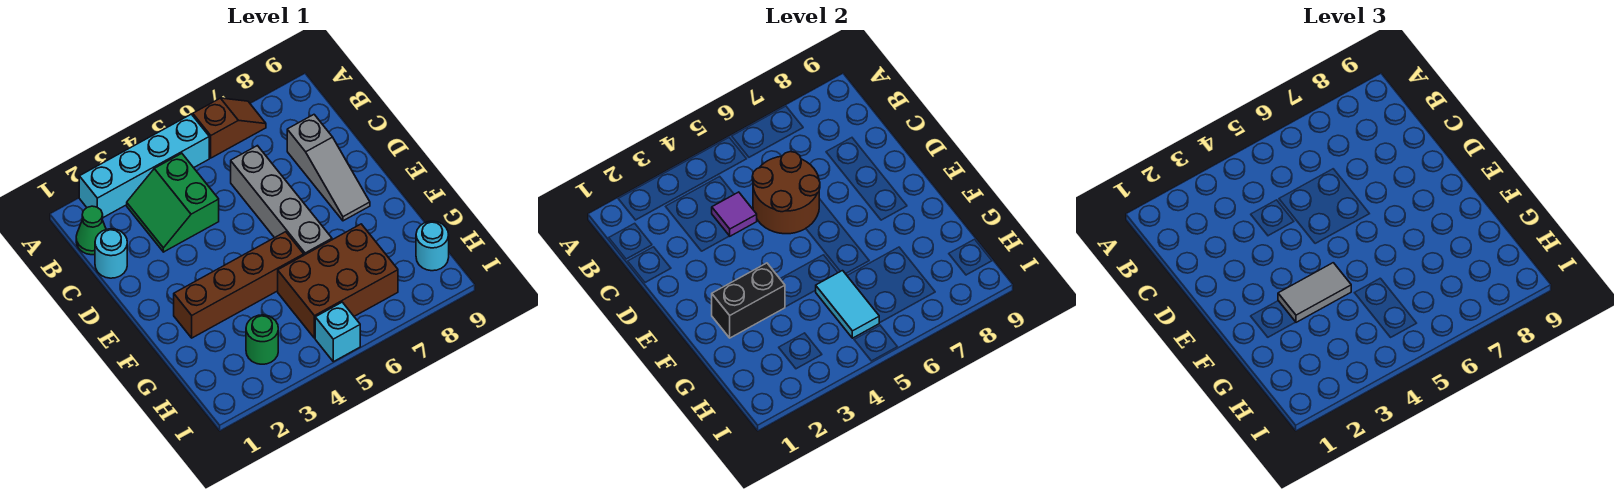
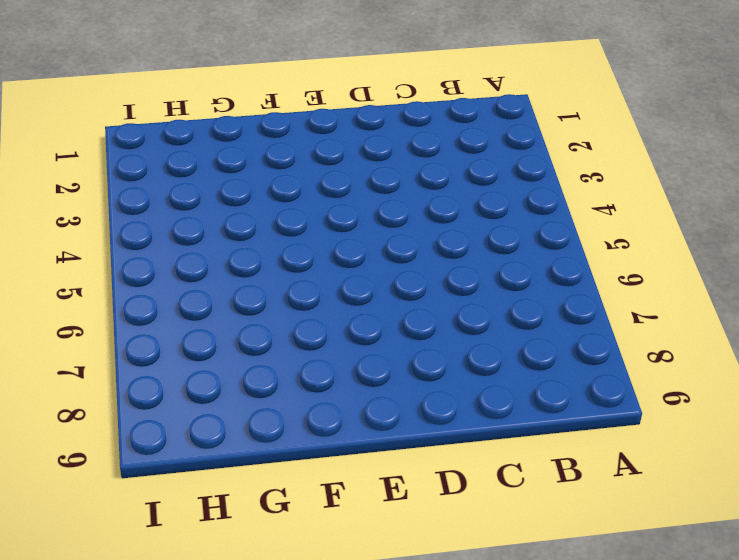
none -> cyan brick A2:A5 level 1
none -> brown slope A6:A7 level 1 top 6
none -> green cone B1 level 1

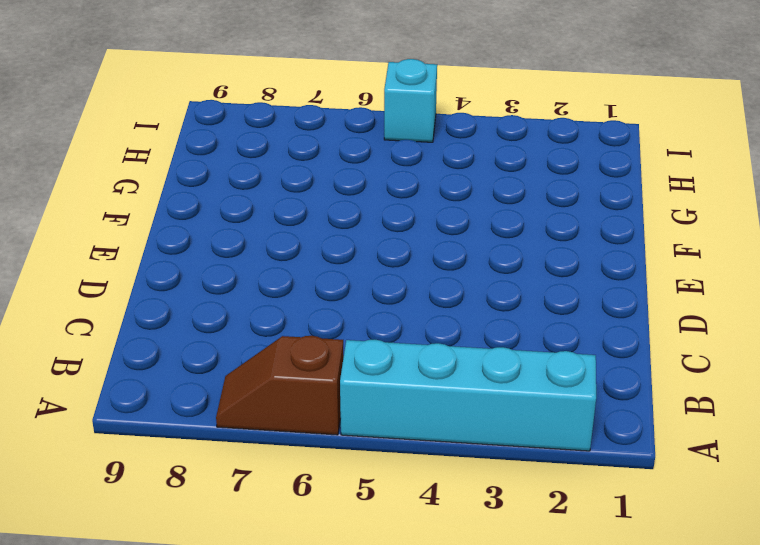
none -> green cone B1 level 1
none -> green slope B3:C4 level 1 top 4
none -> cyan round brick C1 level 1

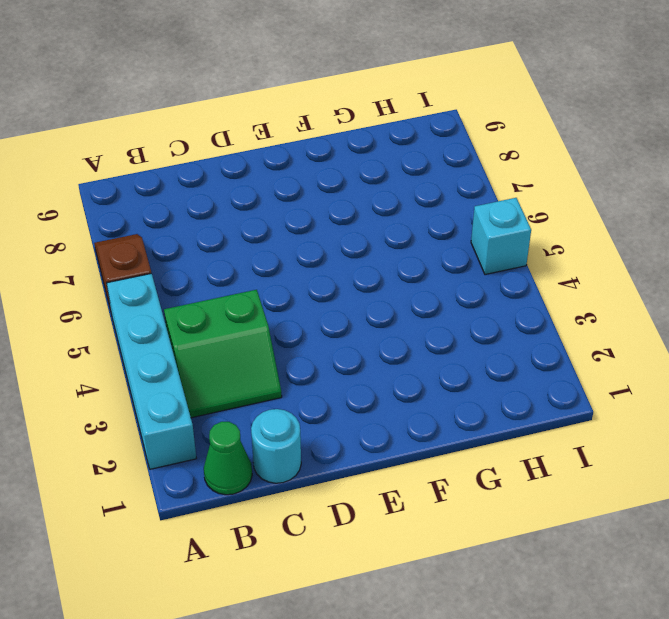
none -> grey brick C6:F6 level 1
none -> grey slope C8:E8 level 1 top C
none -> brown brick F2:F5 level 1

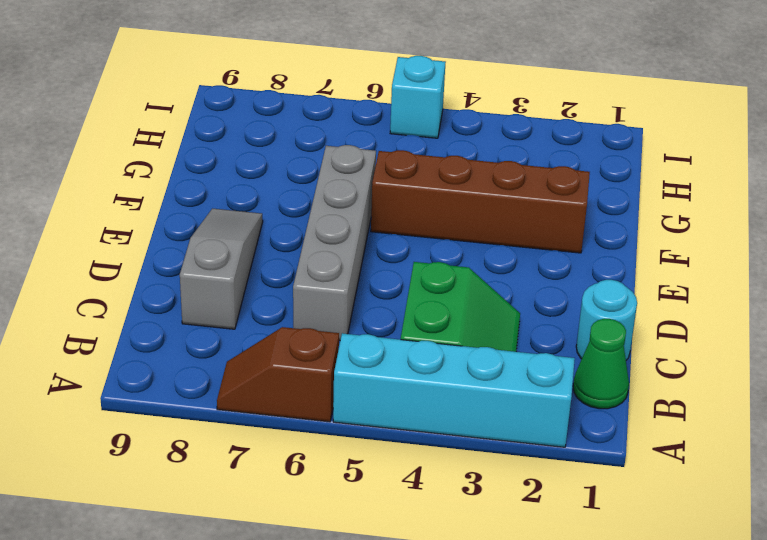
none -> brown brick G5:H7 level 1
none -> green round brick H3 level 1
none -> cyan round brick H9 level 1

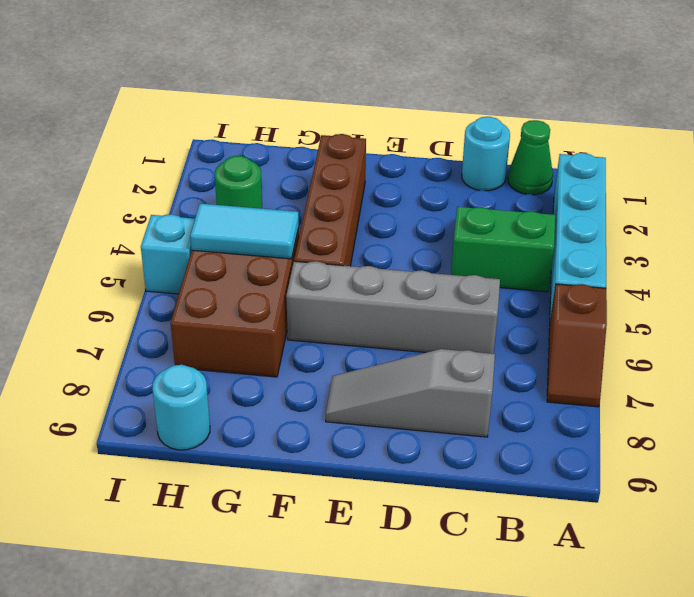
none -> purple tile C4 level 2
none -> brown round brick C5:D6 level 2
none -> black brick F2:F3 level 2

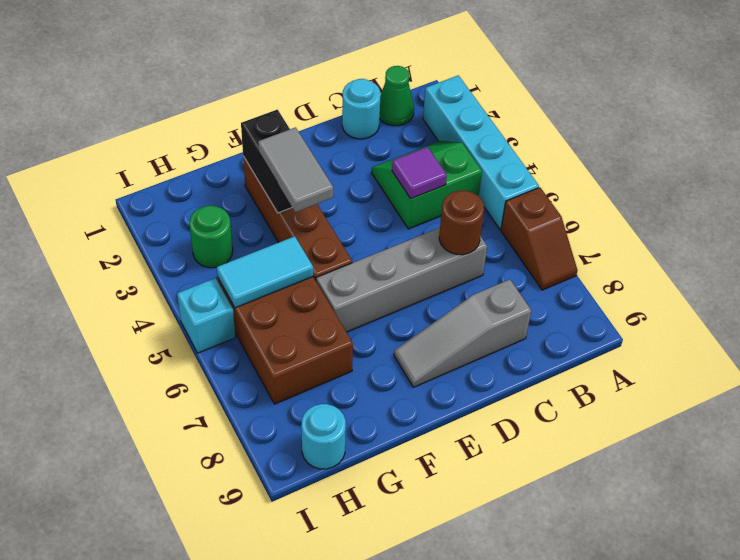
brown round brick C6 level 2 -> brown round brick C5:D6 level 2

